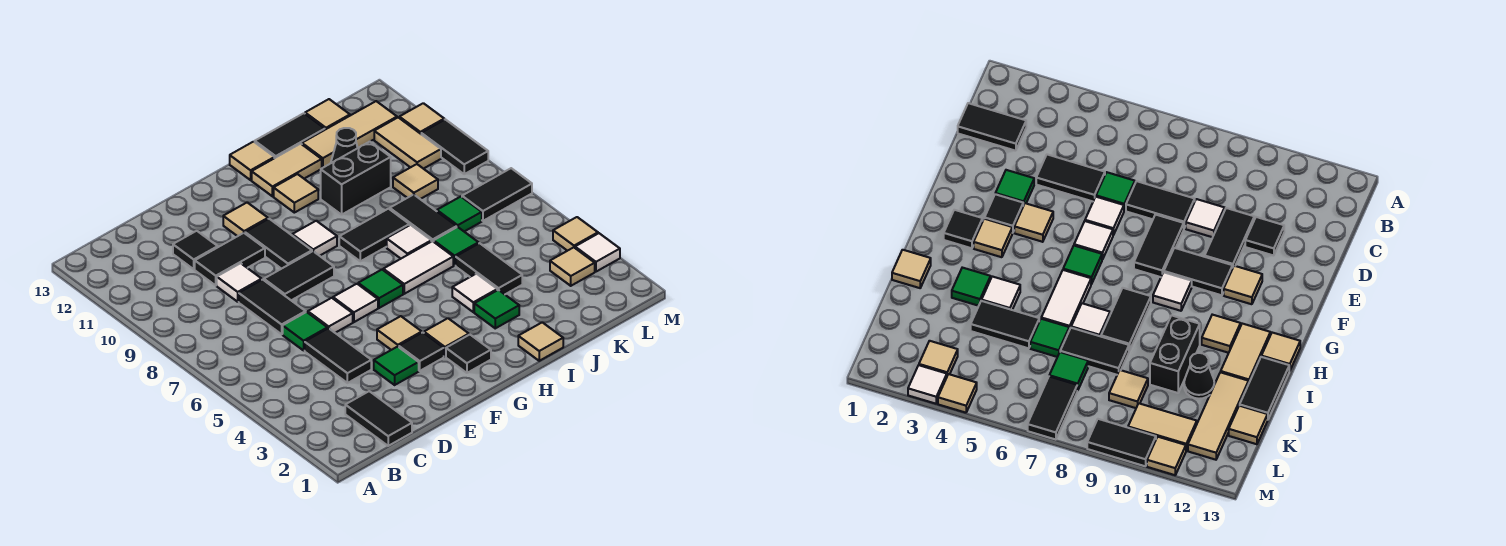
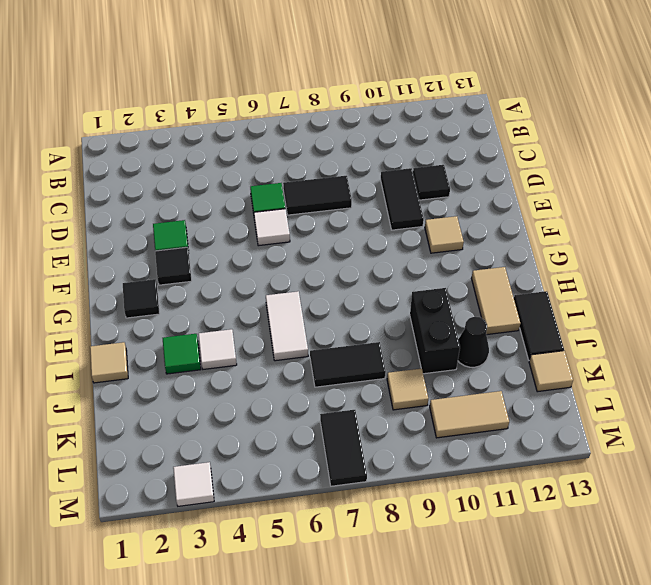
none -> black tile C1:C2 level 1
none -> black tile D4:D5 level 1
none -> white tile D9 level 1
none -> black tile E8:F8 level 1

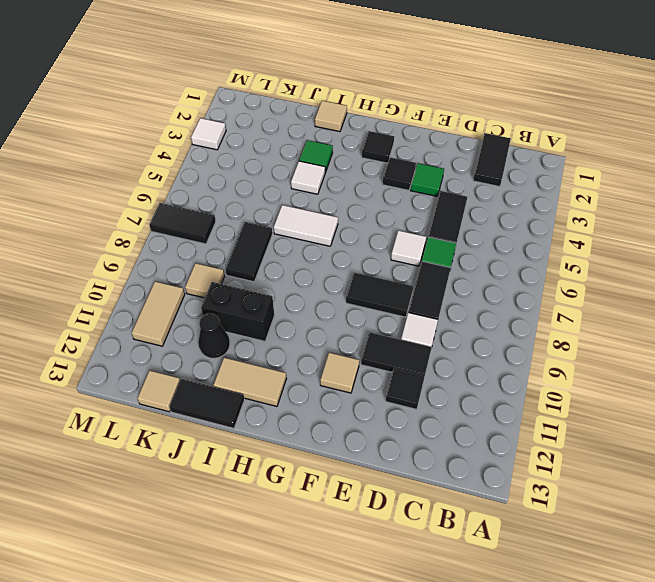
none -> tan tile F4 level 1
none -> white tile F6 level 1
none -> black tile F9:F10 level 1
none -> tan tile G3 level 1

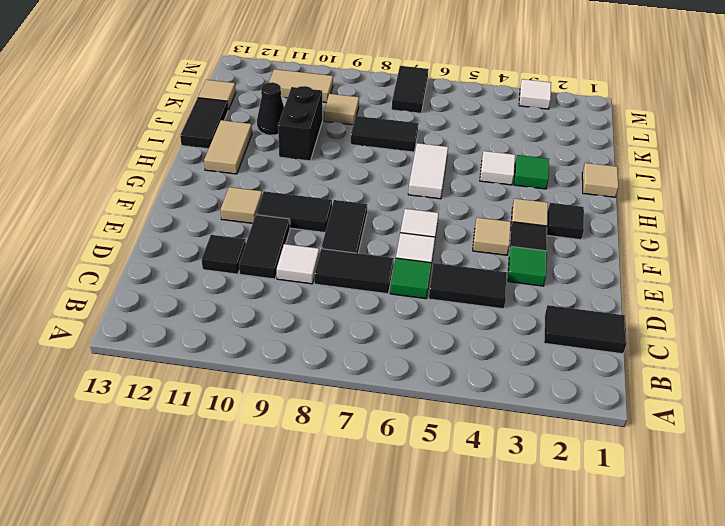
none -> green tile G6 level 1
none -> white tile G9 level 1
none -> black tile H8:I8 level 1
none -> tan tile H11 level 1

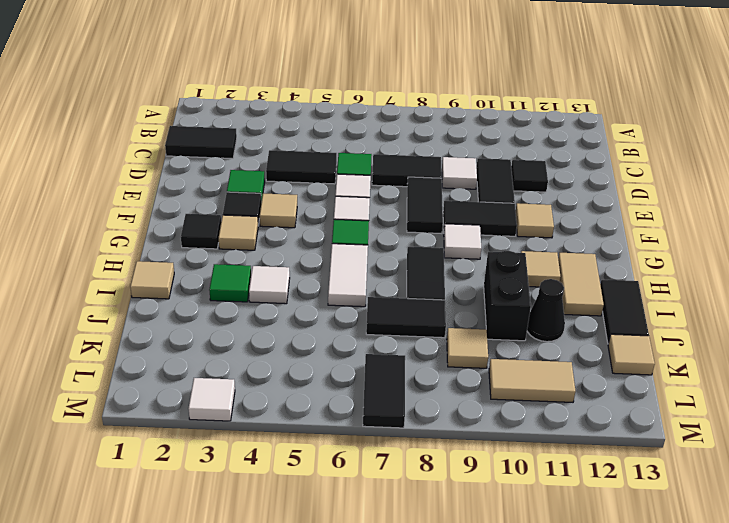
none -> tan tile H13 level 1
none -> white tile I7 level 1
none -> black tile J4:J5 level 1
none -> green tile J6 level 1

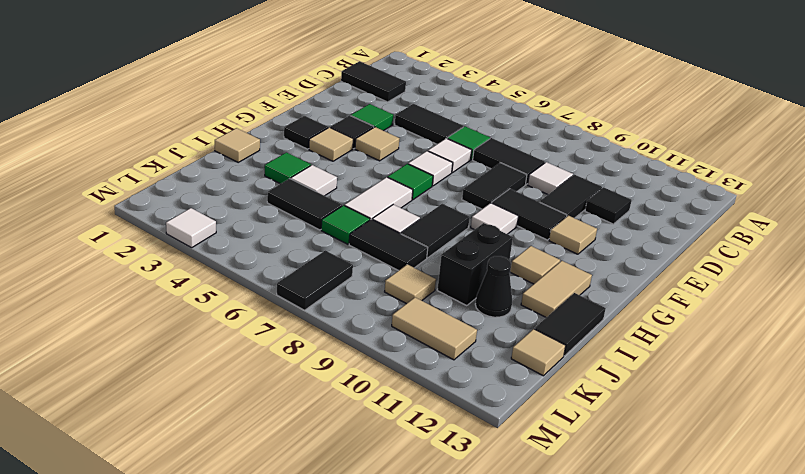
none -> tan tile H13 level 1
none -> tan tile J12:L12 level 1
none -> green tile K7 level 1
none -> tan tile L3 level 1

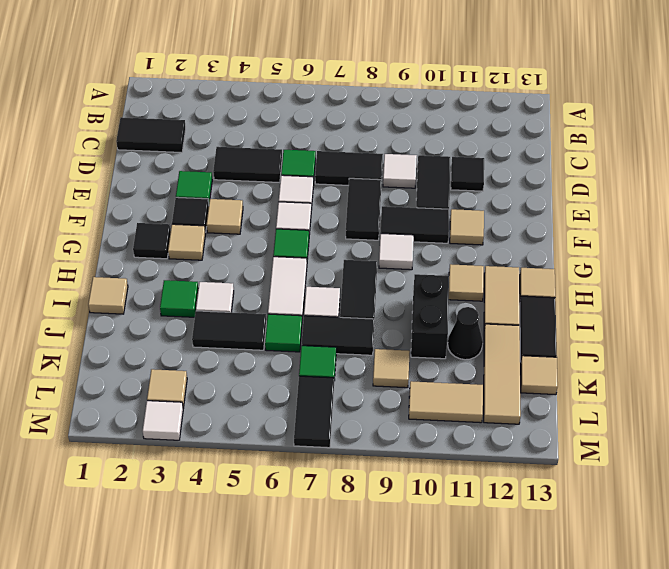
none -> tan tile M4 level 1
none -> black tile M9:M10 level 1
none -> tan tile M11 level 1

